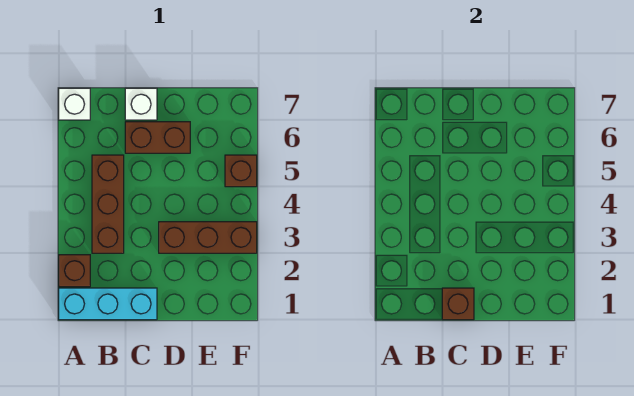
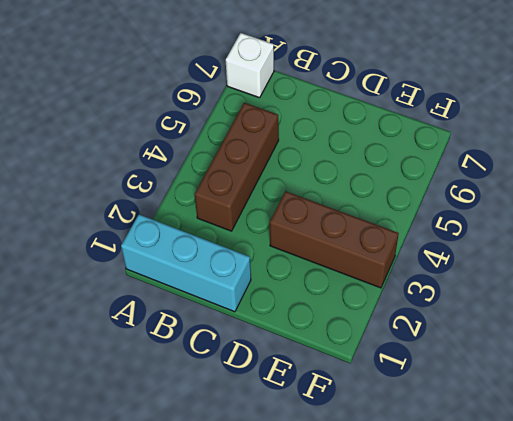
none -> brown brick A2 level 1
none -> brown brick C6:D6 level 1

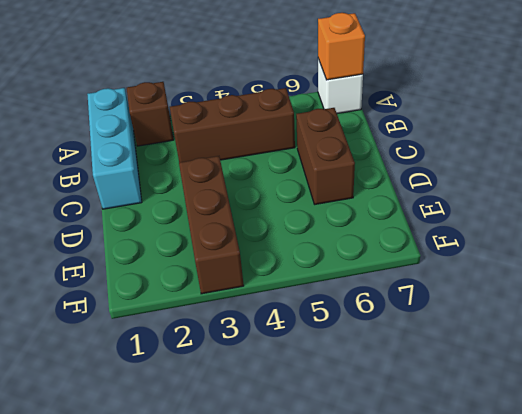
orange brick A7 level 2 -> none
none -> white brick C7 level 1
none -> brown brick F5 level 1

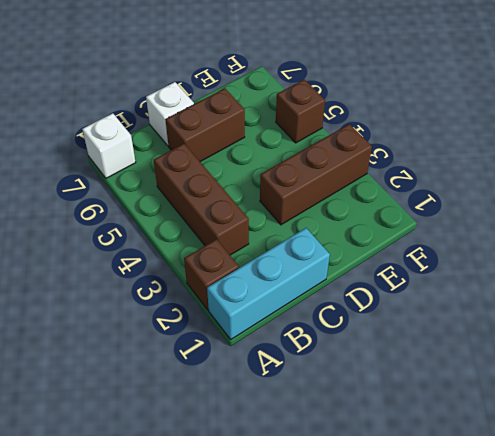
none -> brown brick C1 level 2

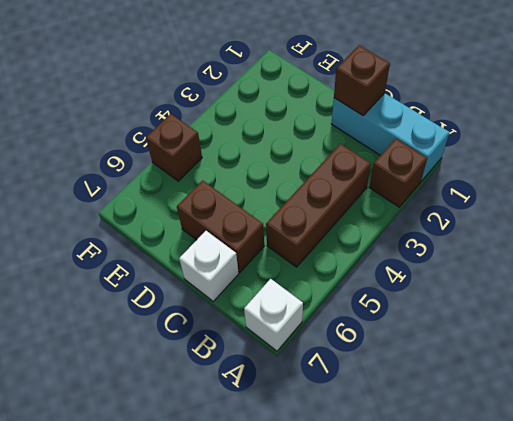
none -> brown brick D3:F3 level 1

